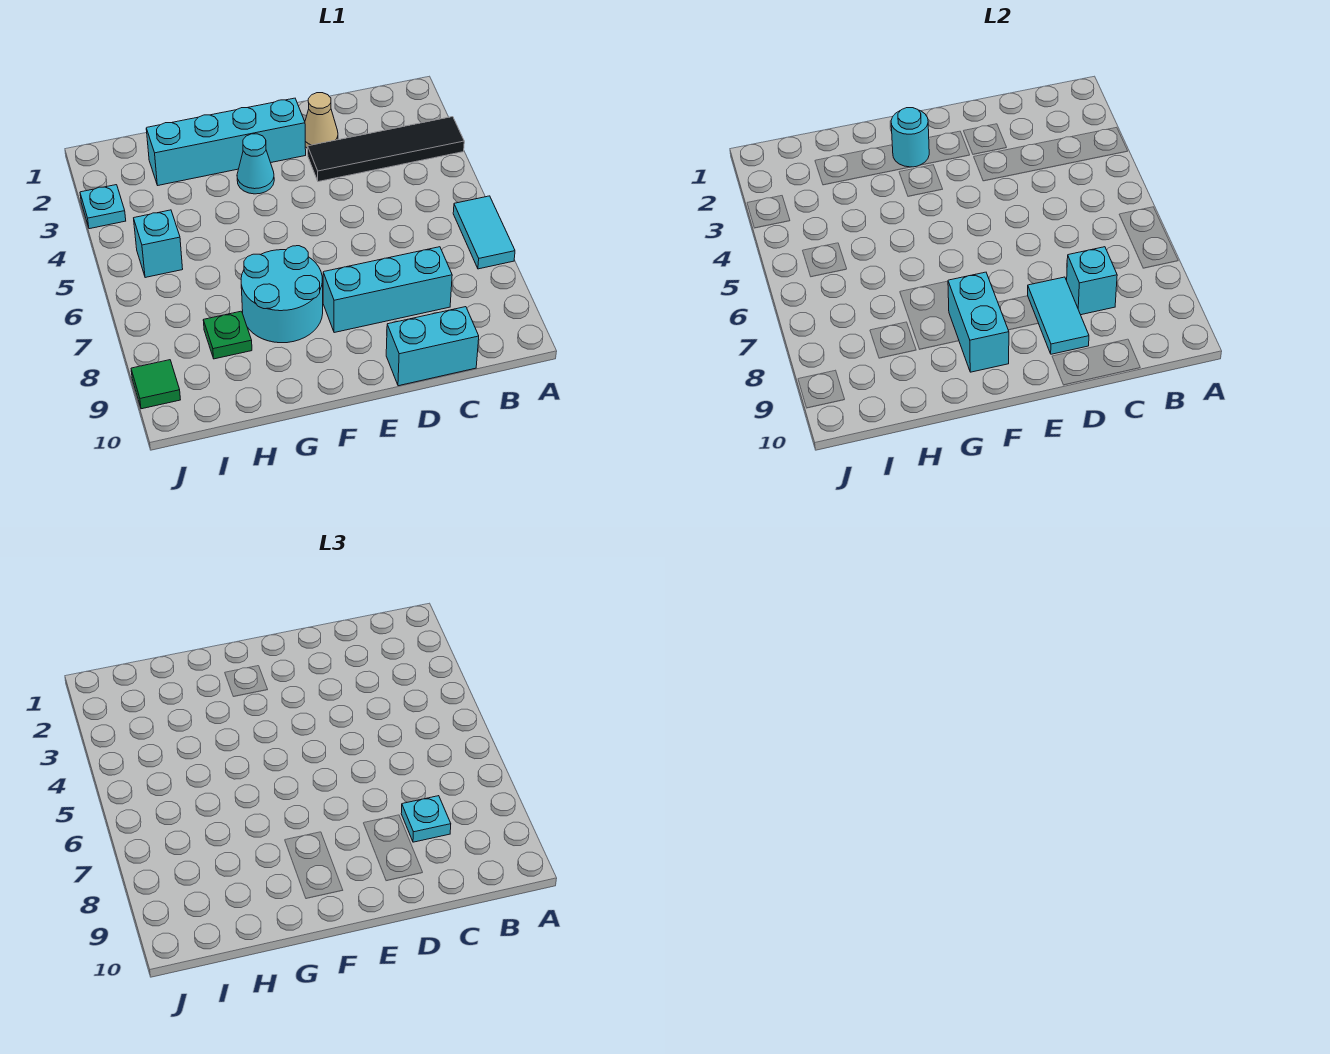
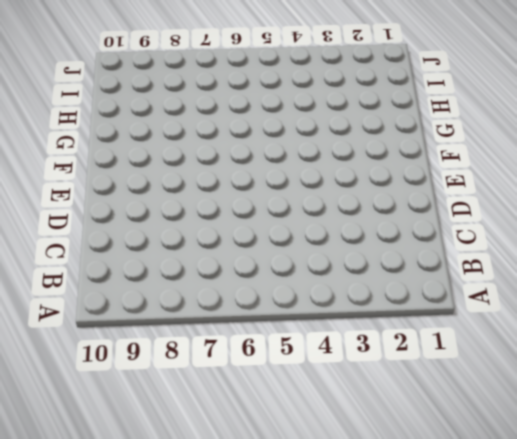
none -> black tile A3:D3 level 1
none -> cyan tile A6:A7 level 1
none -> cyan brick C8:E8 level 1

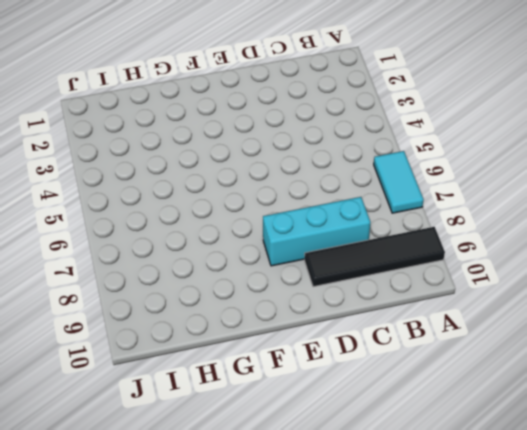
black tile A9:D9 level 1 -> black tile A3:D3 level 1
none -> cyan brick C10:D10 level 1
none -> tan cone D2 level 1
none -> cyan brick E2:H2 level 1

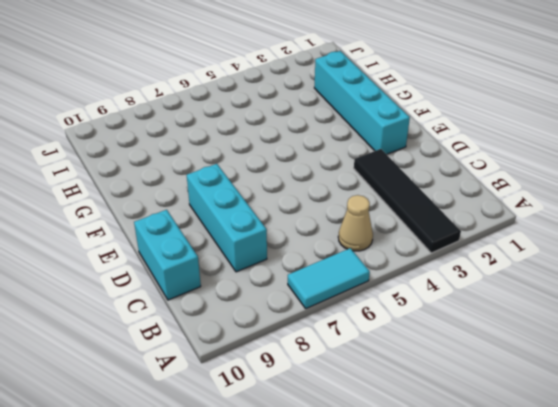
tan cone B5 level 1 -> tan cone D2 level 1
none -> cyan cone F3 level 1
none -> cyan round brick F7:G8 level 1
none -> green plate H8 level 1

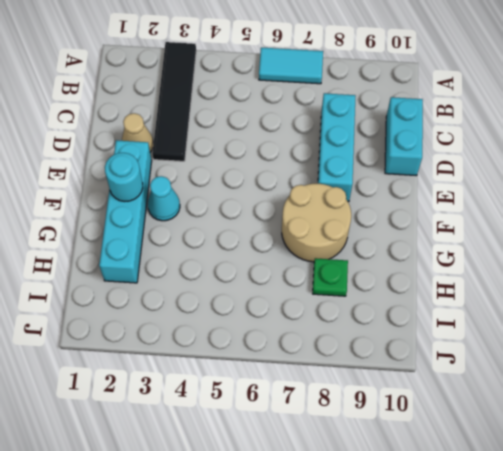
tan round brick F7:G8 level 1 -> cyan round brick F7:G8 level 1
none -> cyan brick I5 level 1
none -> cyan plate J3 level 1
none -> green tile J9 level 1

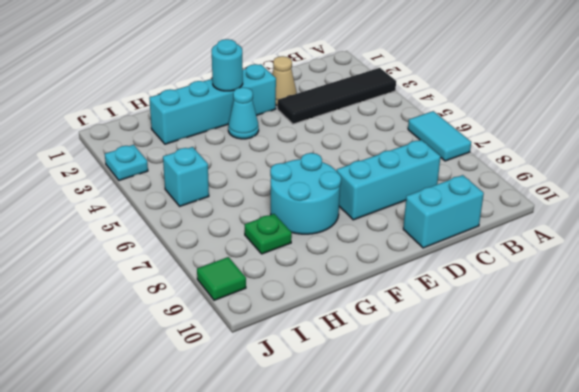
none -> cyan brick C8 level 2
none -> cyan tile D8:D9 level 2
none -> cyan brick F8:F9 level 2

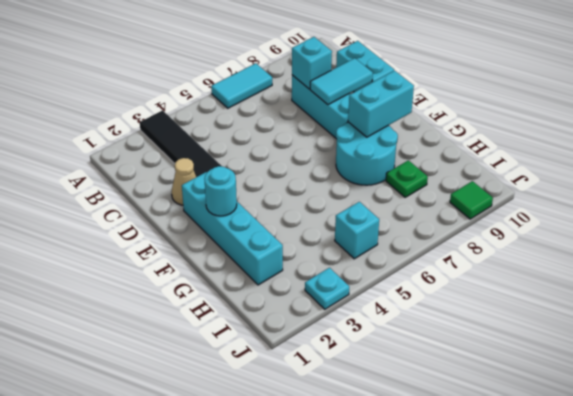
none -> cyan cone F3 level 1
none -> cyan plate C8 level 3

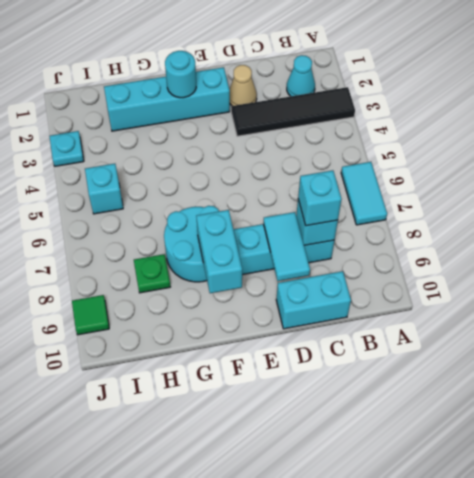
cyan cone B2 level 1 -> cyan cone F3 level 1
cyan brick C8 level 3 -> cyan plate C8 level 3

